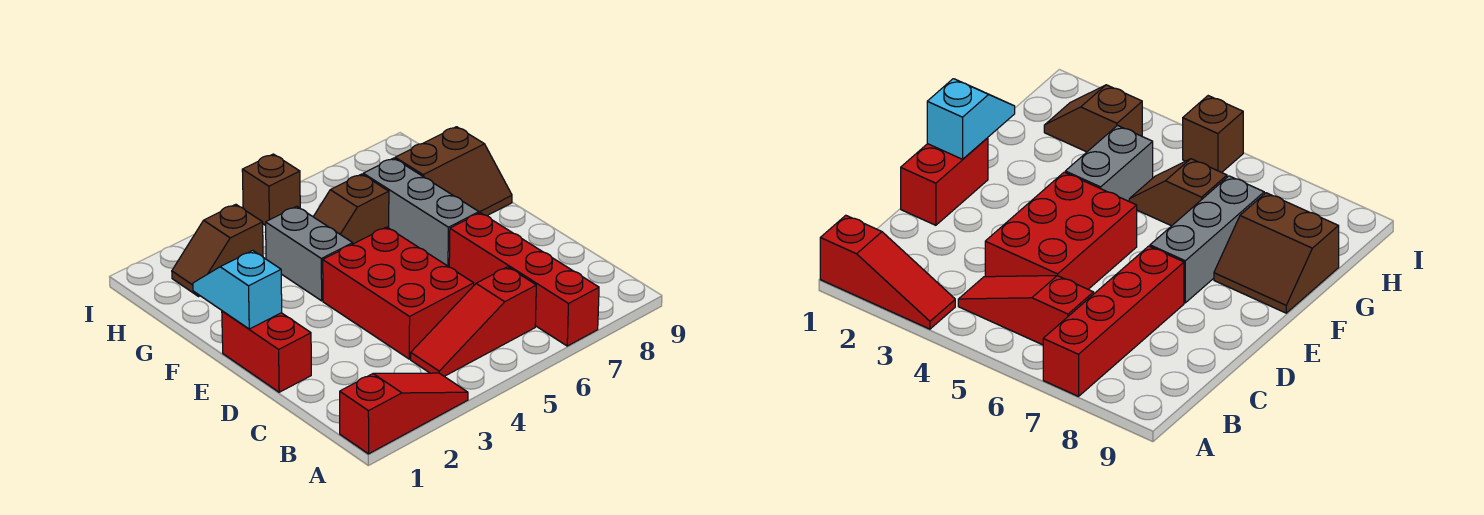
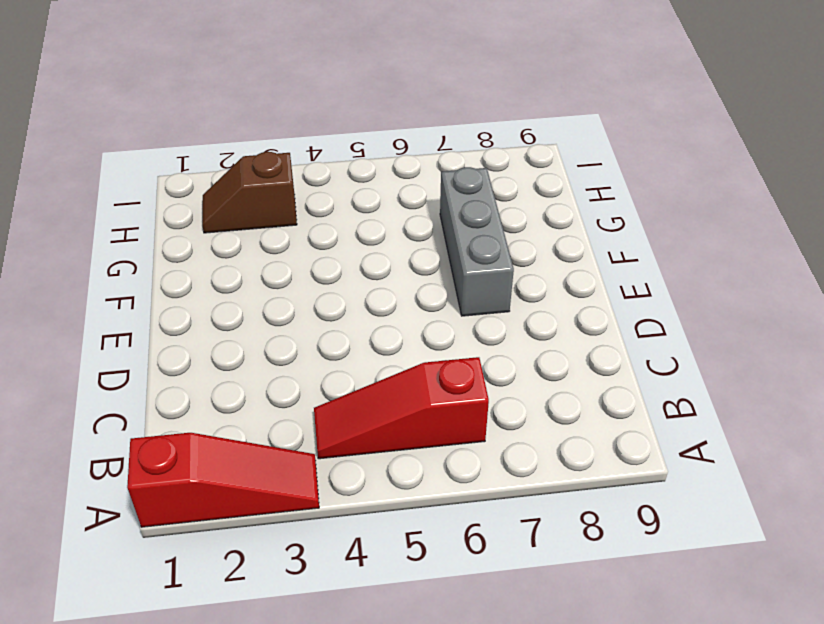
none -> red brick A7:D7 level 1
none -> red brick C4:E5 level 1
none -> red brick D1:E1 level 1

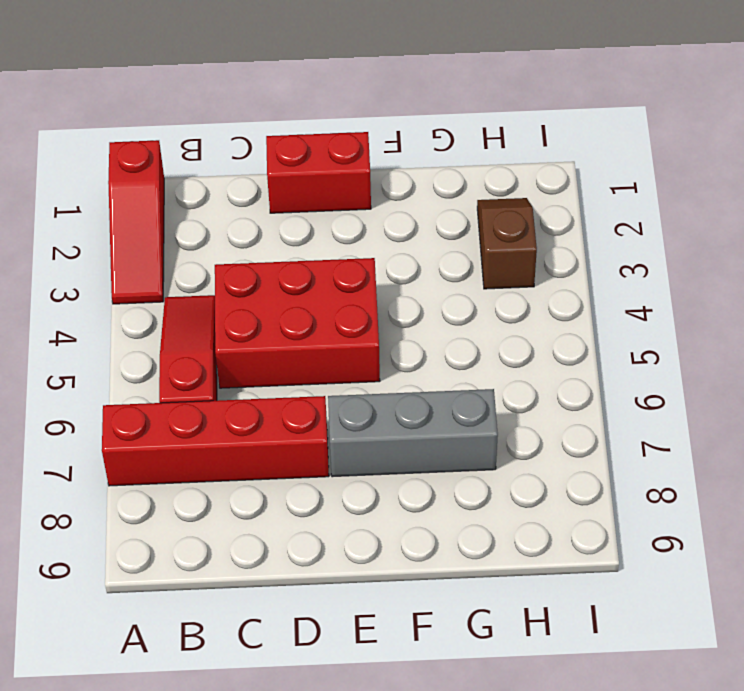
none -> grey brick F4:G4 level 1
none -> brown slope F8:G9 level 1 top G
none -> brown slope G5:G6 level 1 top 6

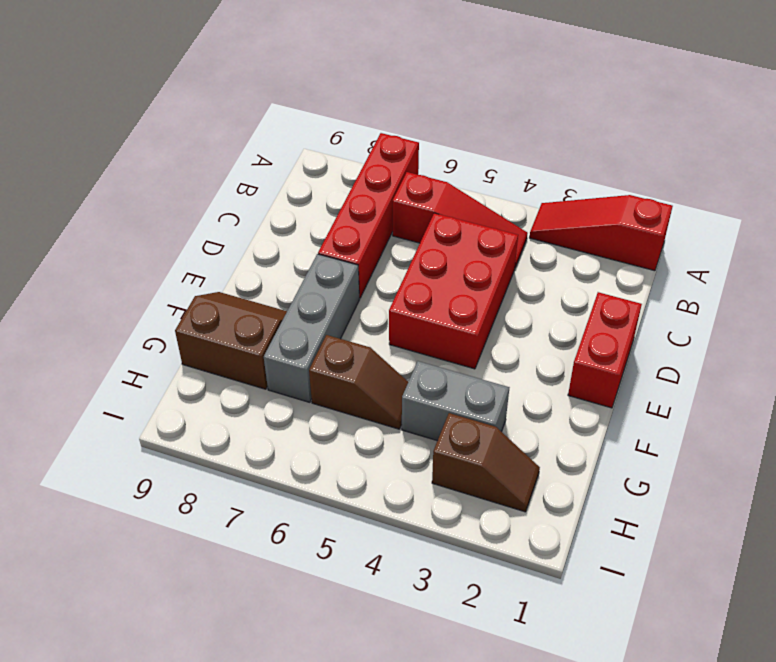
grey brick G3:G4 level 1 -> grey brick F4:G4 level 1
none -> brown brick I5 level 1
none -> cyan slope E1:F1 level 2 top E

